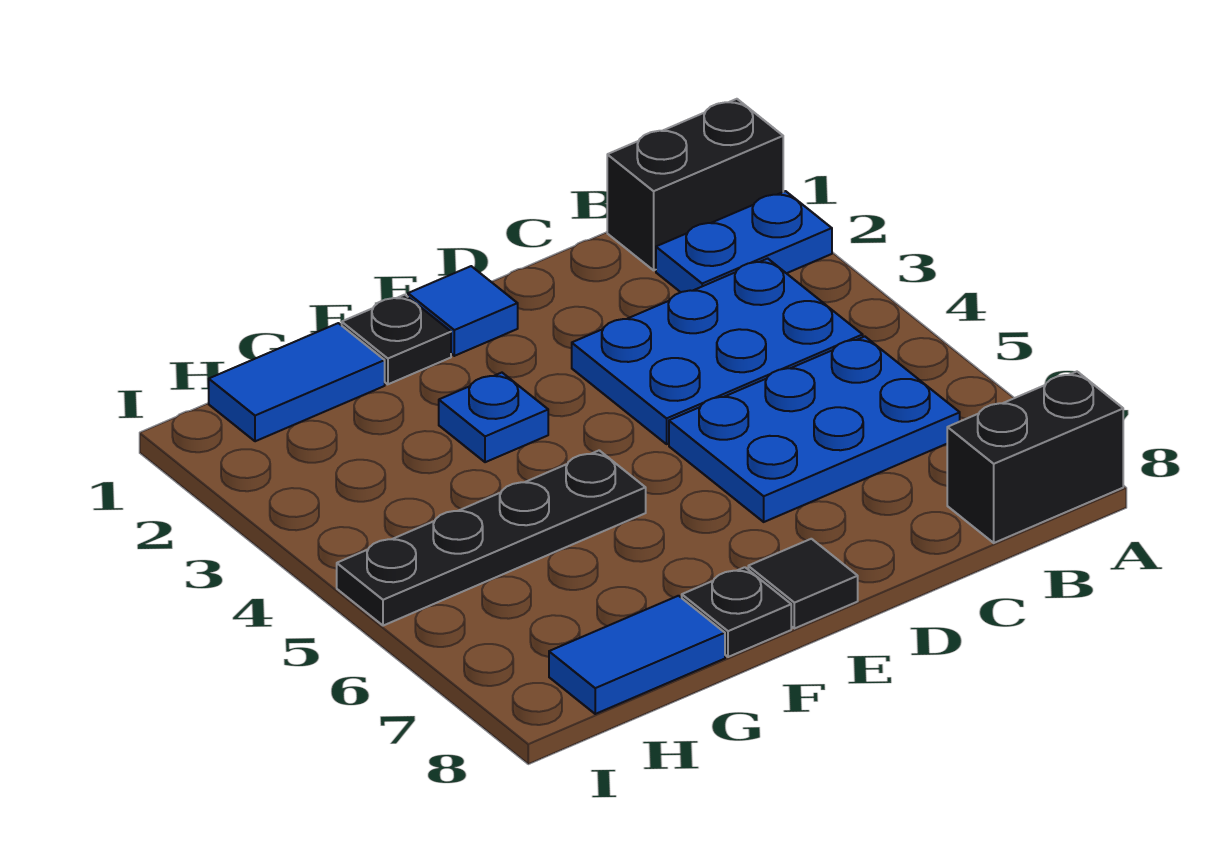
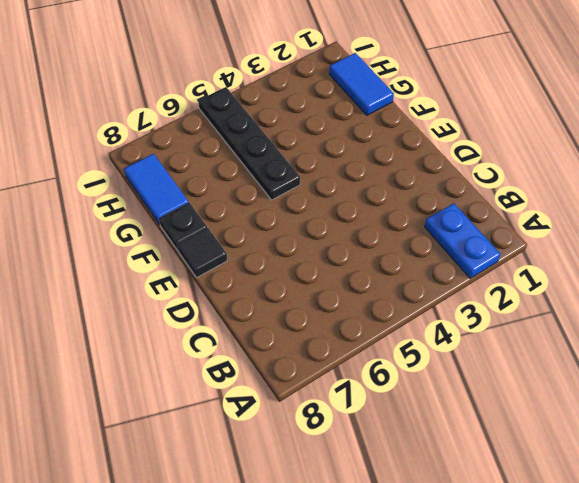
none -> black brick A1:B1 level 1
none -> black brick A8:B8 level 1
none -> blue plate B3:D4 level 1

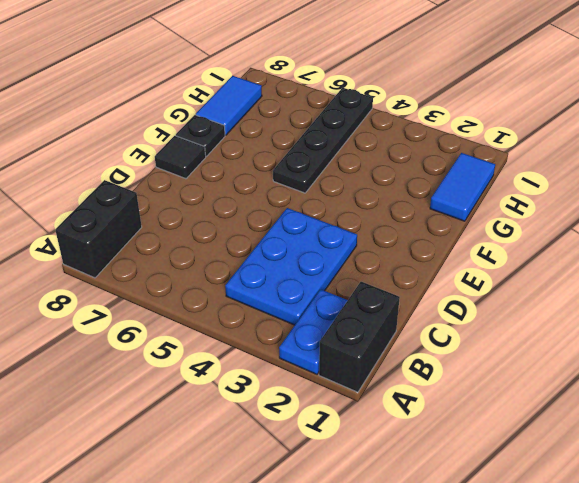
none -> blue plate B5:D6 level 1
none -> blue tile E1 level 1
none -> black plate F1 level 1

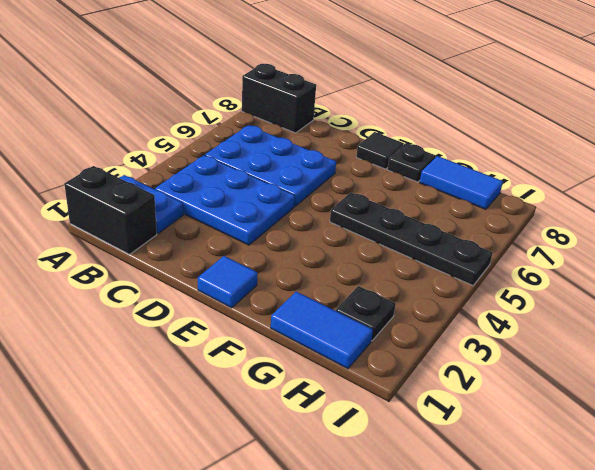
black plate H2 level 1 -> black plate F1 level 1
none -> blue plate F3 level 1

